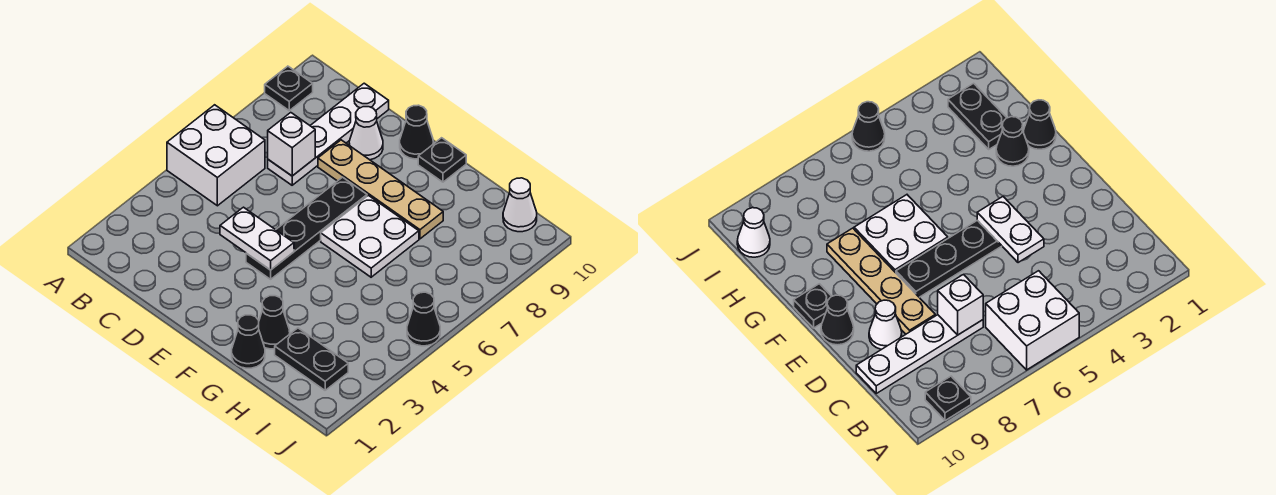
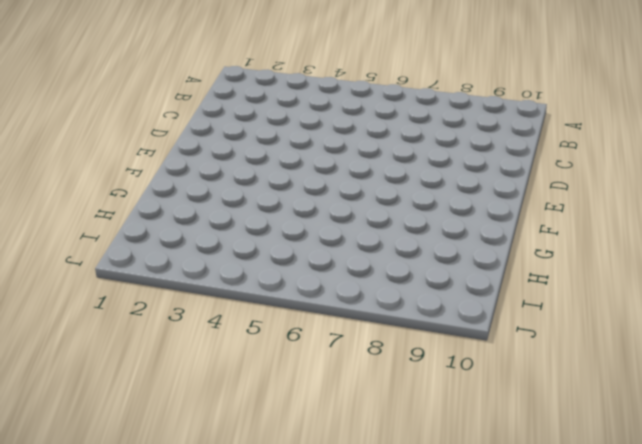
none -> white brick A5:B6 level 1
none -> black plate A9 level 1
none -> white plate C7:C10 level 1

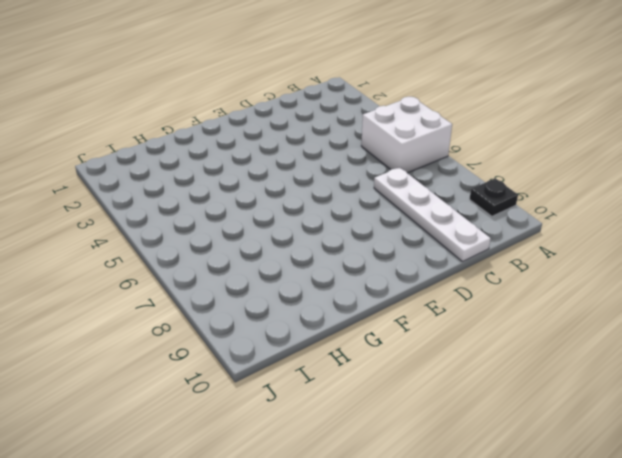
none -> tan plate D8:G8 level 1
none -> white cone D9 level 1
none -> black plate E4:E7 level 1

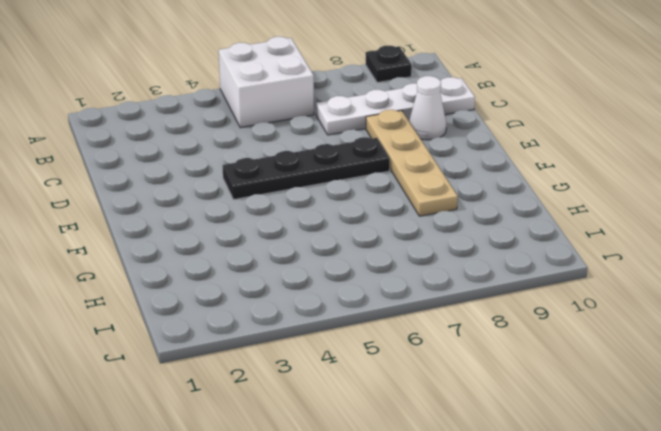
none -> black cone E10 level 1
none -> white plate F6:G7 level 1
none -> black plate F10 level 1

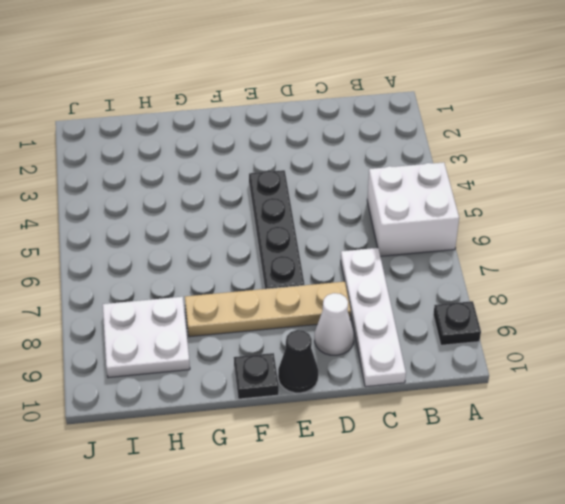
white plate H8:I9 level 1 -> white plate F6:G7 level 1
none -> black cone G1 level 1
none -> black cone G2 level 1
none -> black plate H2:I2 level 1

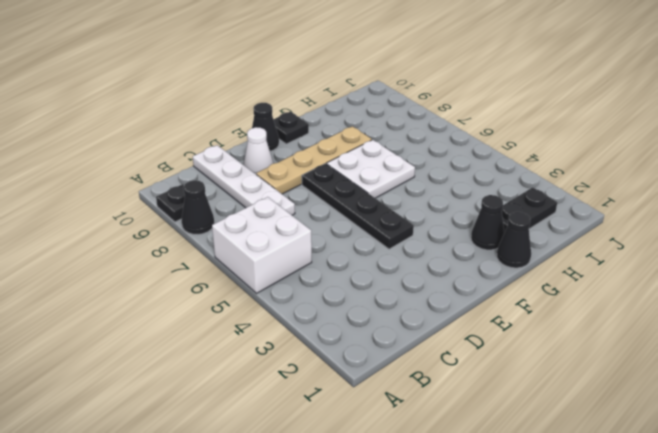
black cone A8 level 1 -> black cone J5 level 1
none -> white cone I10 level 1
none -> white brick C7 level 2
none -> white plate D4:E4 level 2

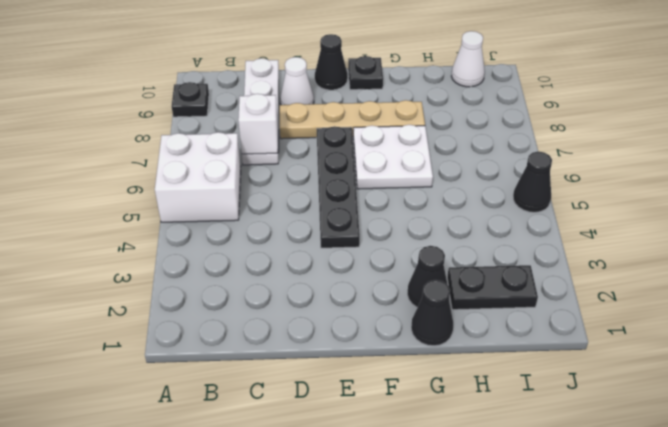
none -> white plate D4:E4 level 2

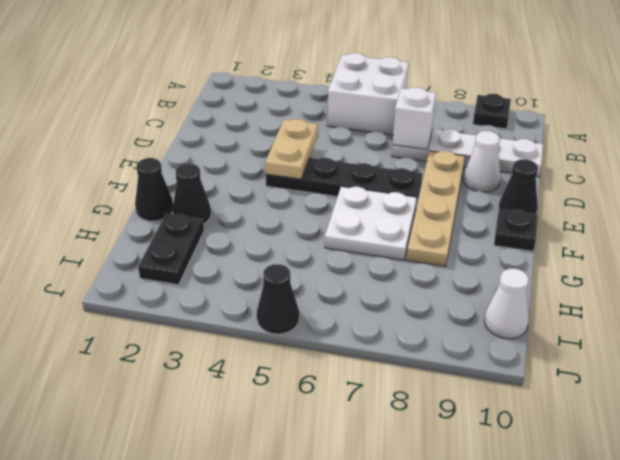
tan plate D4:E4 level 2 -> white plate D4:E4 level 2

